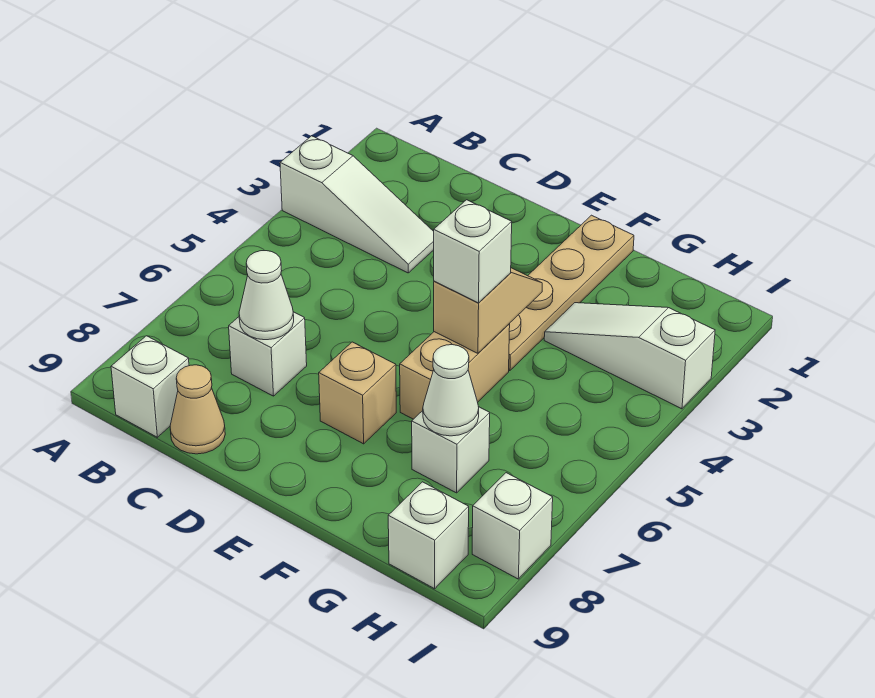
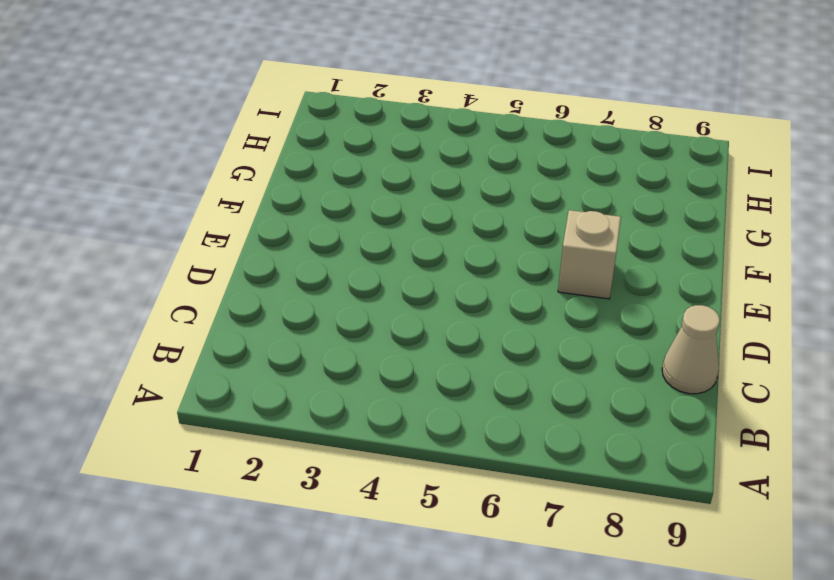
none -> white slope A3:C3 level 1 top A
none -> white brick B9 level 1
none -> white brick C7 level 1

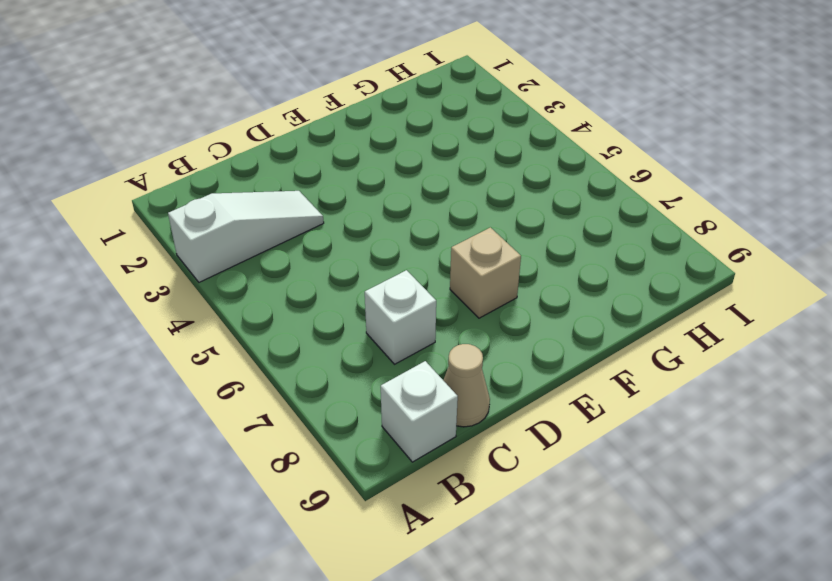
none -> tan plate F1:F4 level 1
none -> tan brick F5:F6 level 1
none -> white slope G3:I3 level 1 top I

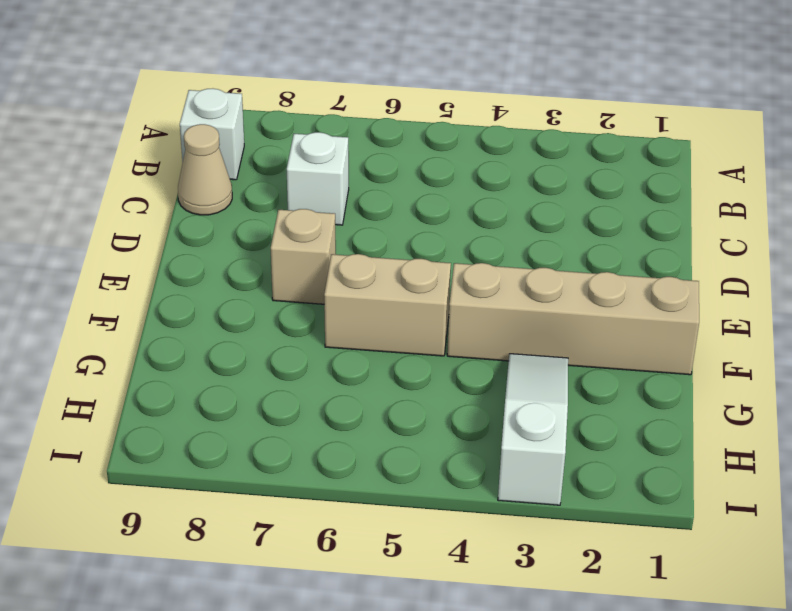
tan brick F1:F4 level 1 -> tan plate F1:F4 level 1
none -> white slope A3:C3 level 1 top A
none -> white brick G7 level 1
none -> white brick H9 level 1

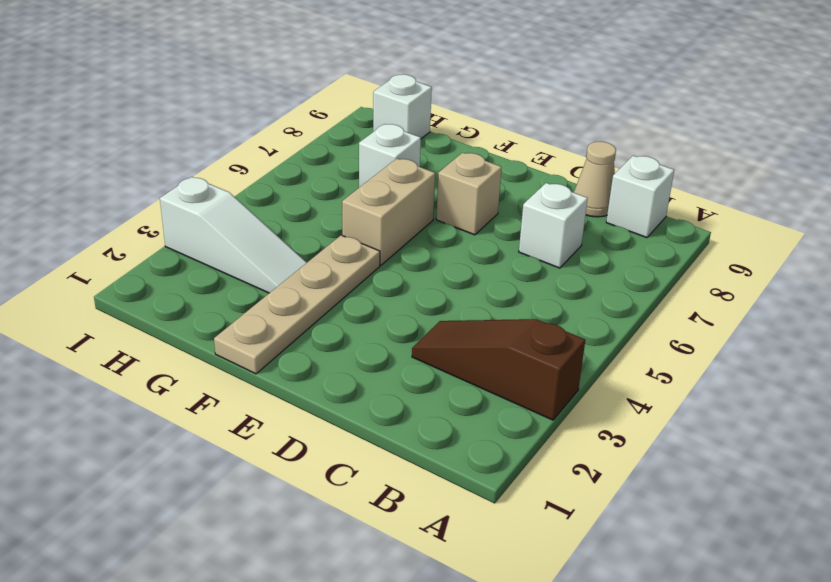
brown slope A3:C3 level 1 top A -> white slope A3:C3 level 1 top A
none -> white brick I8 level 1
none -> white cone C7 level 2
none -> tan slope F4:F5 level 2 top 5

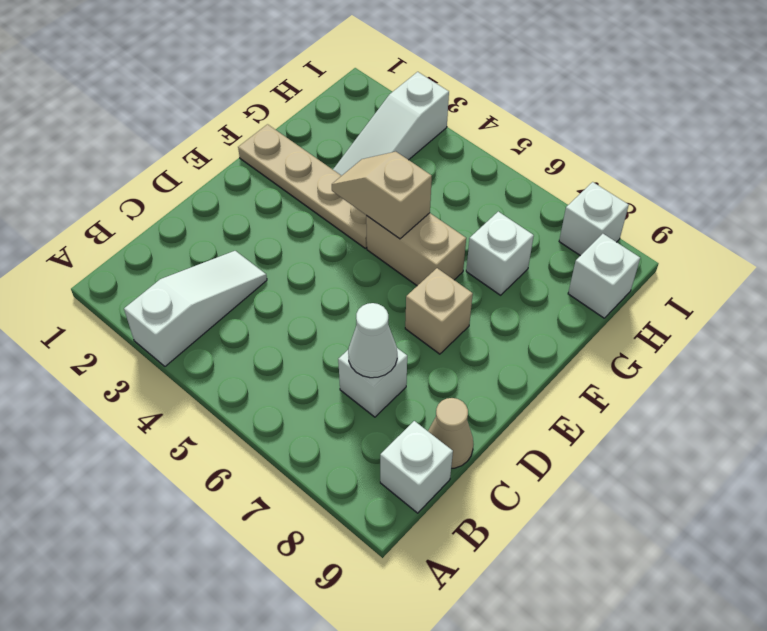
none -> white cone G7 level 2
none -> white brick F5 level 3

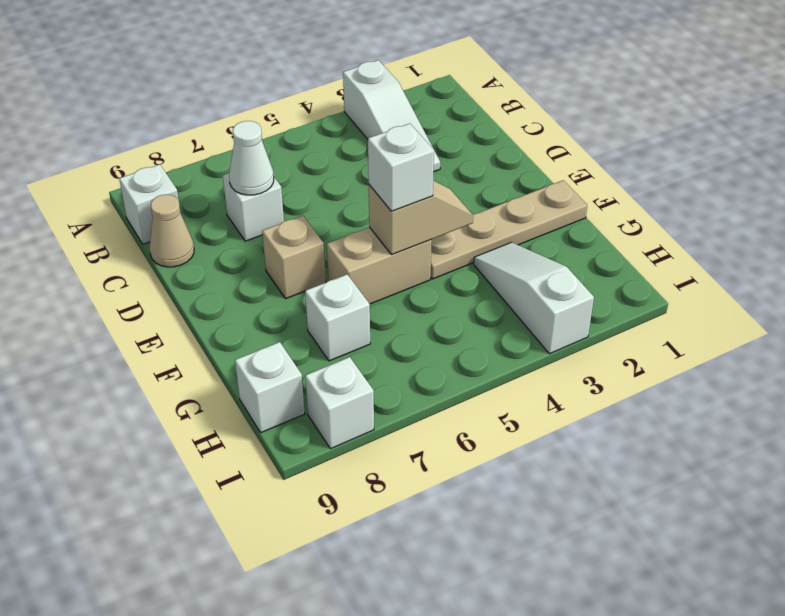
none -> white cone G7 level 2

